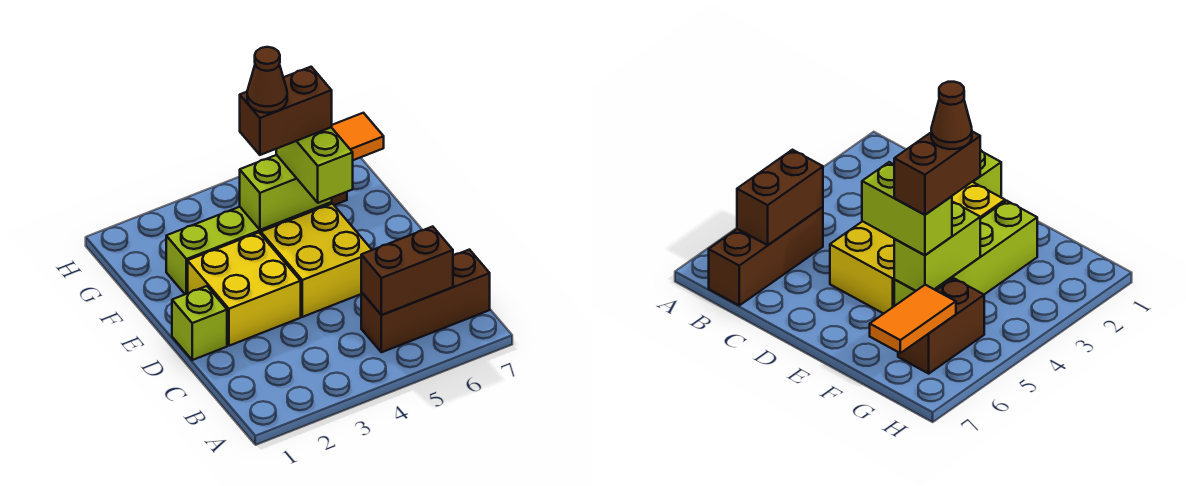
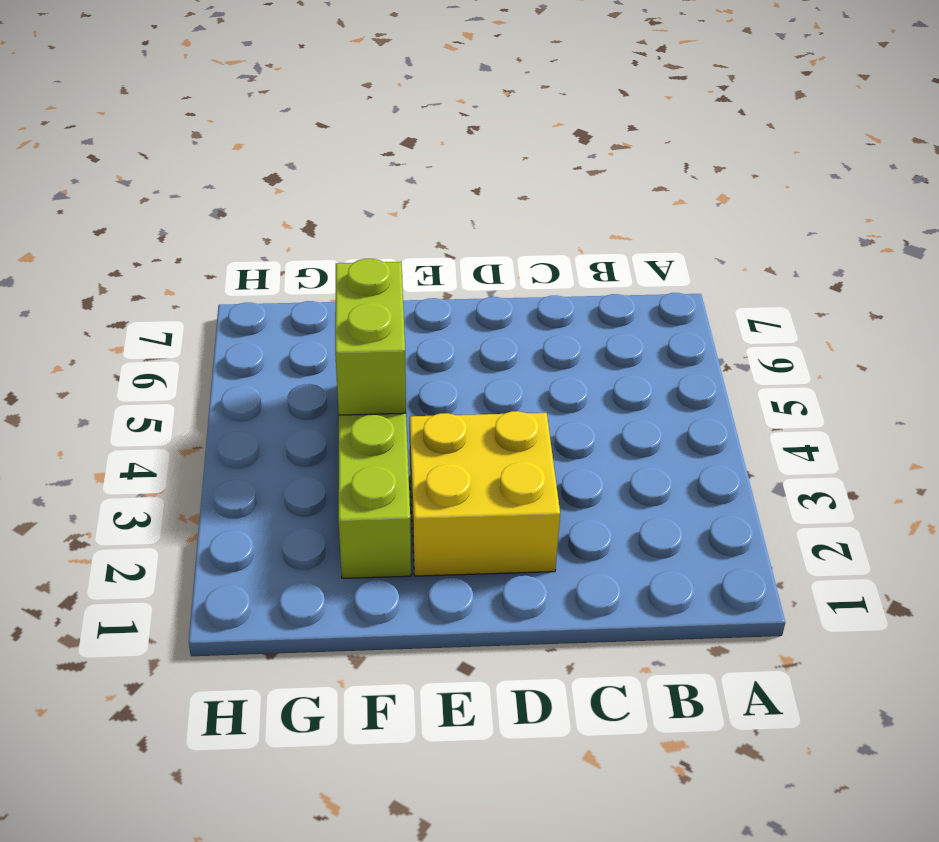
none -> brown brick B5:B7 level 1
none -> lime brick D1 level 1
none -> yellow brick D4:E5 level 1

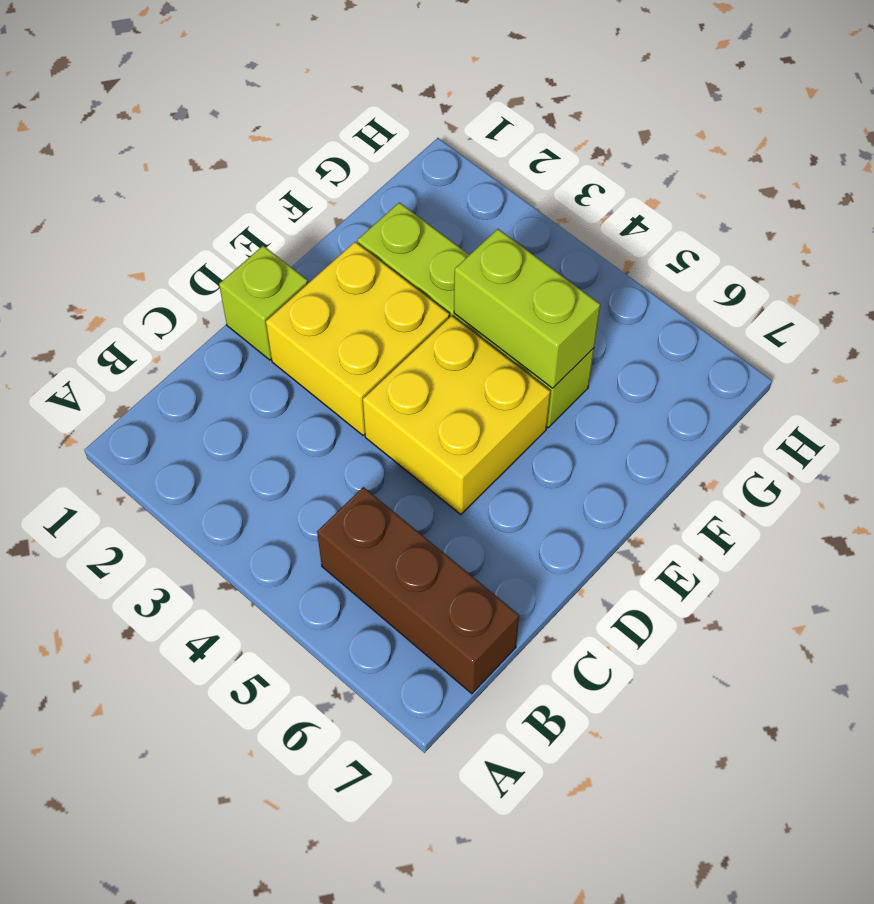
none -> brown brick G5:G6 level 1
none -> brown brick B5:B6 level 2
none -> orange tile G6:G7 level 2

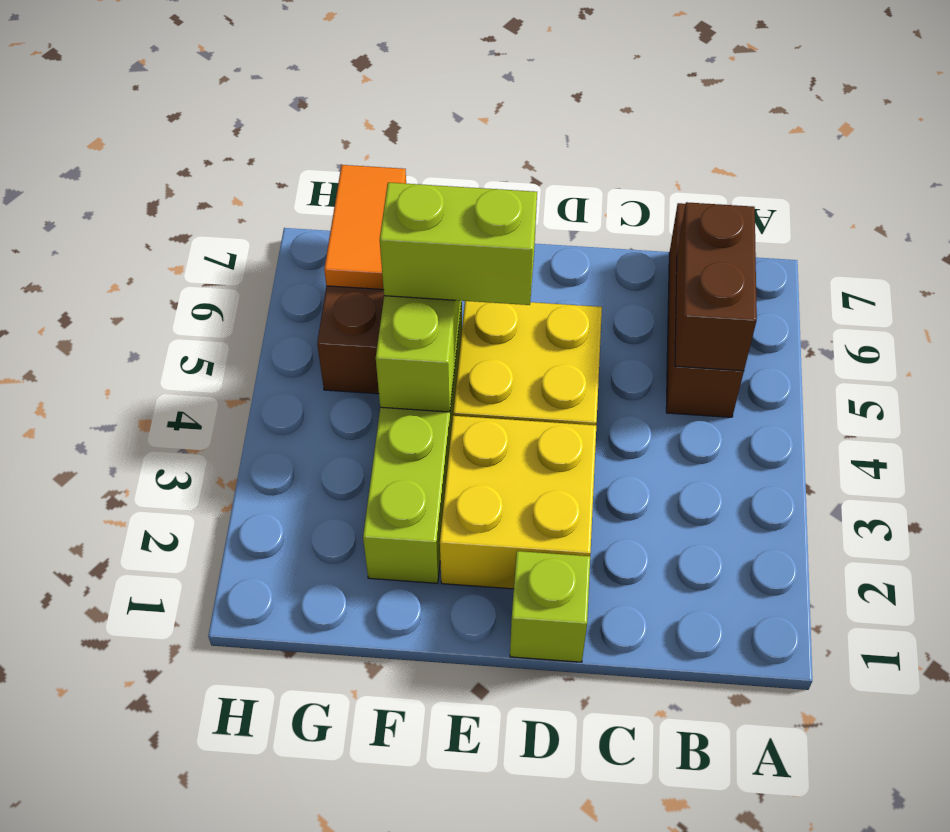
none -> brown brick F4:F5 level 4
none -> brown cone F4 level 5

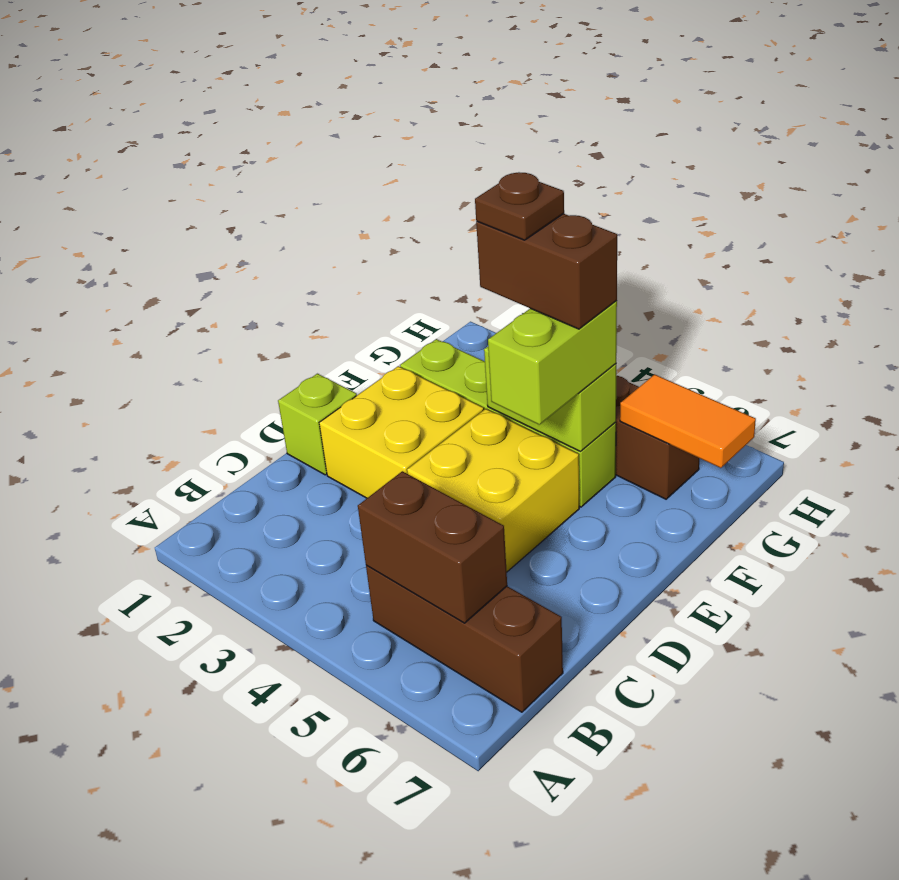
brown plate F4 level 5 -> brown cone F4 level 5

